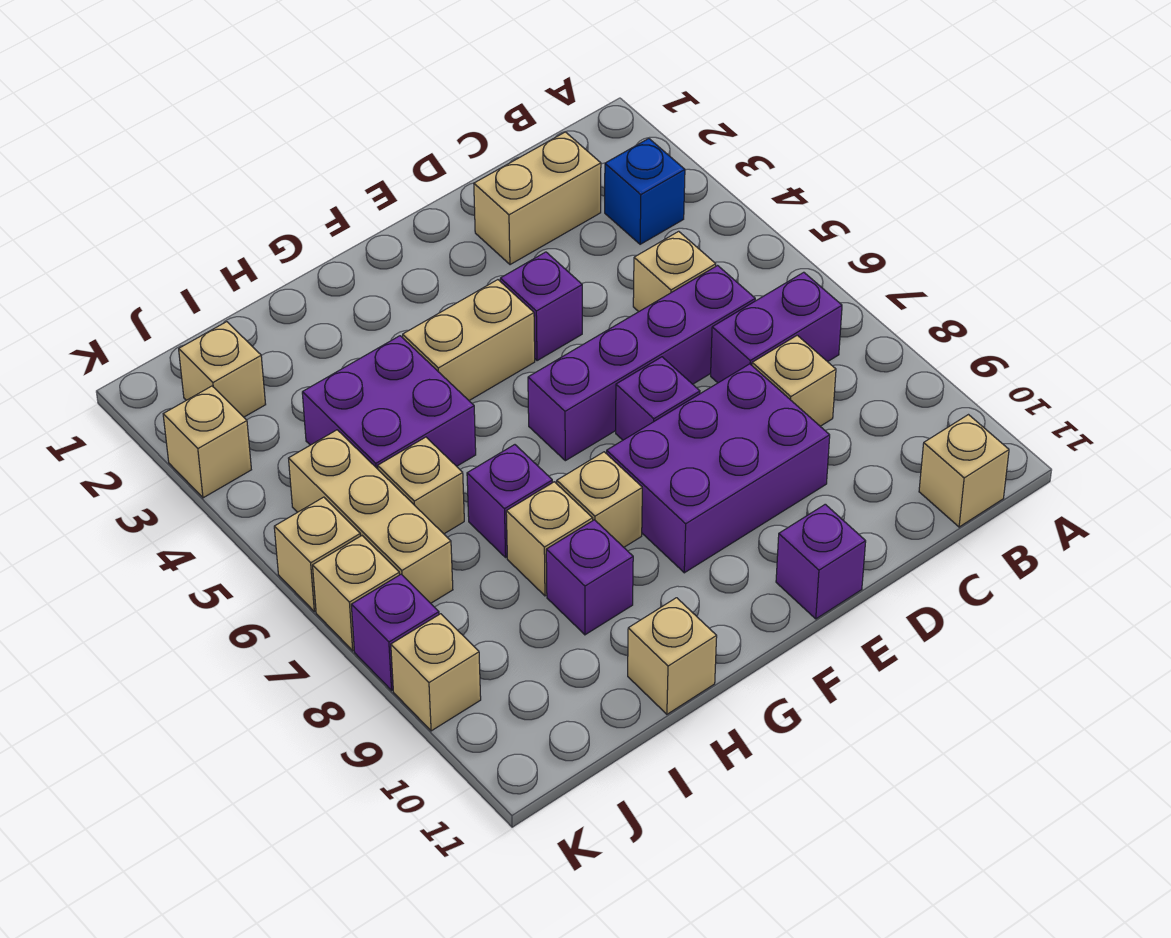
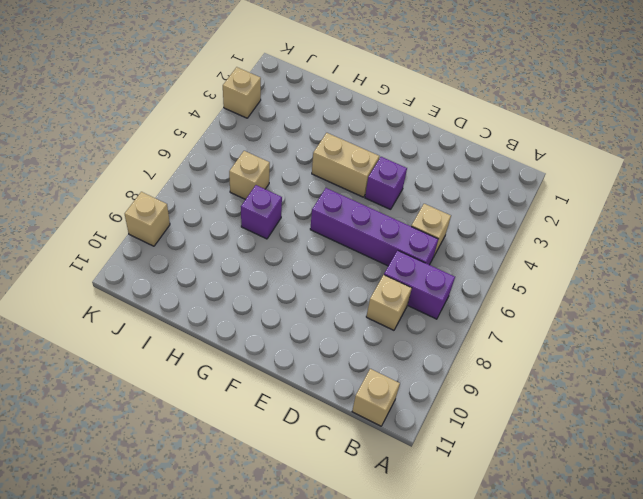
none -> blue brick B3 level 1
none -> tan brick C2:D2 level 1
none -> purple brick D8:F9 level 1

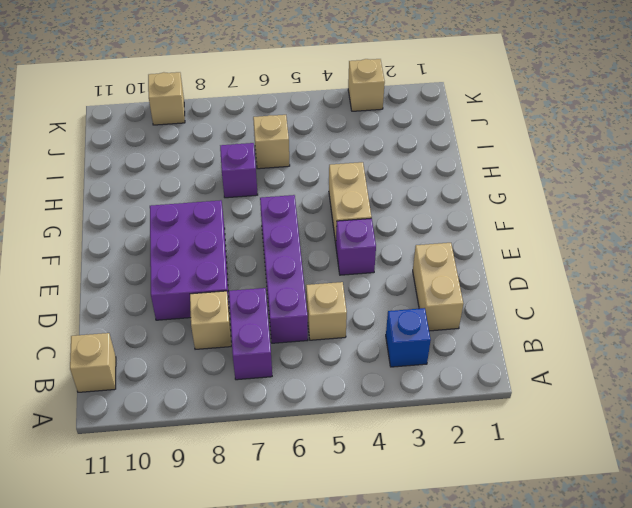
none -> purple brick E7 level 1
none -> purple brick E11 level 1
none -> tan brick G8 level 1

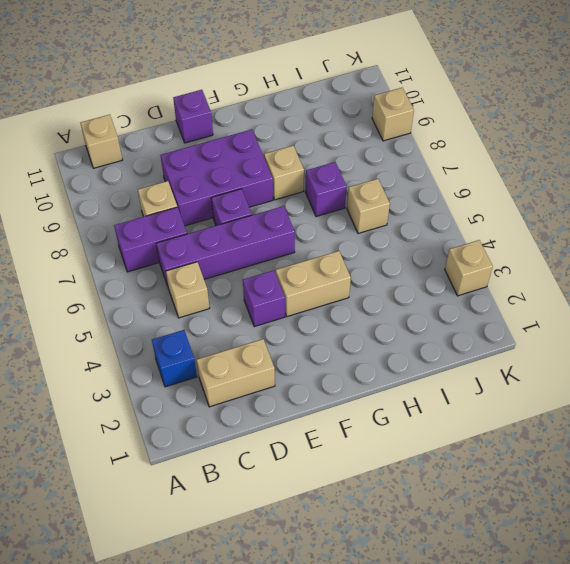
none -> purple brick H4:I5 level 1
none -> tan brick H8 level 1
none -> purple brick H9 level 1

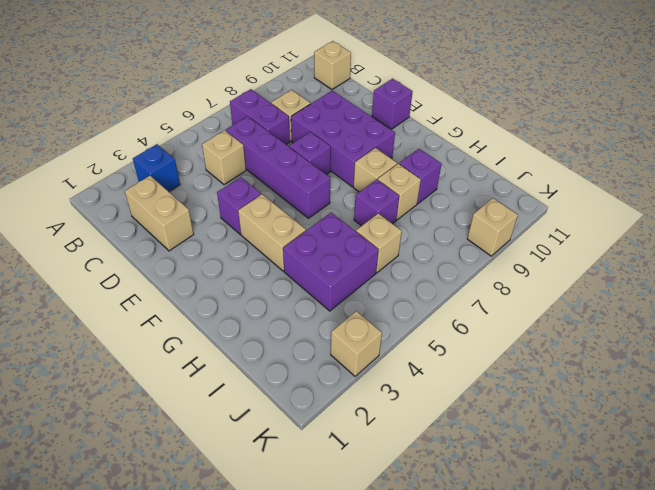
none -> tan brick H11 level 1
none -> tan brick J2 level 1
none -> tan brick J5:J7 level 1

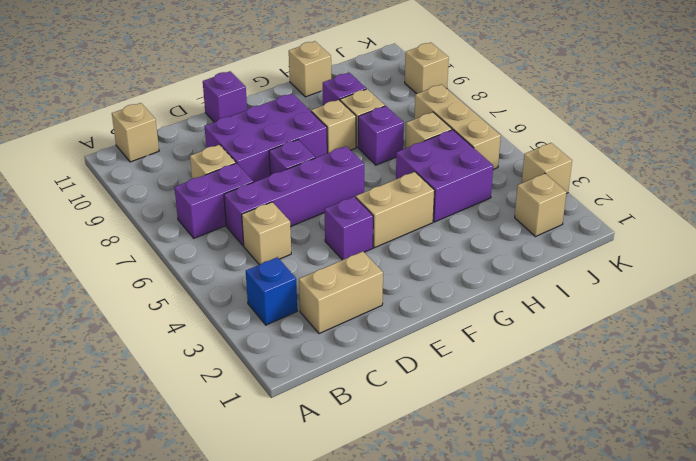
none -> tan brick K6 level 1
none -> tan brick K7 level 1
none -> purple brick K8 level 1

